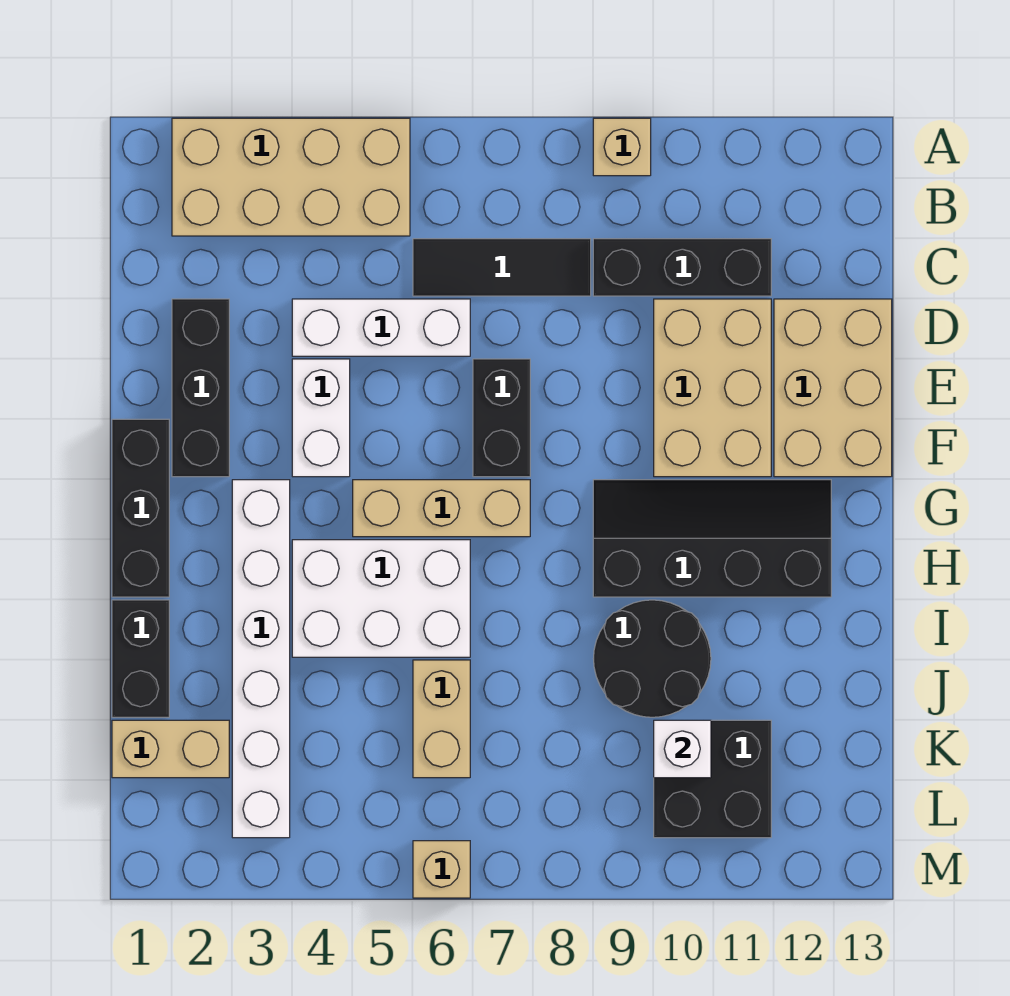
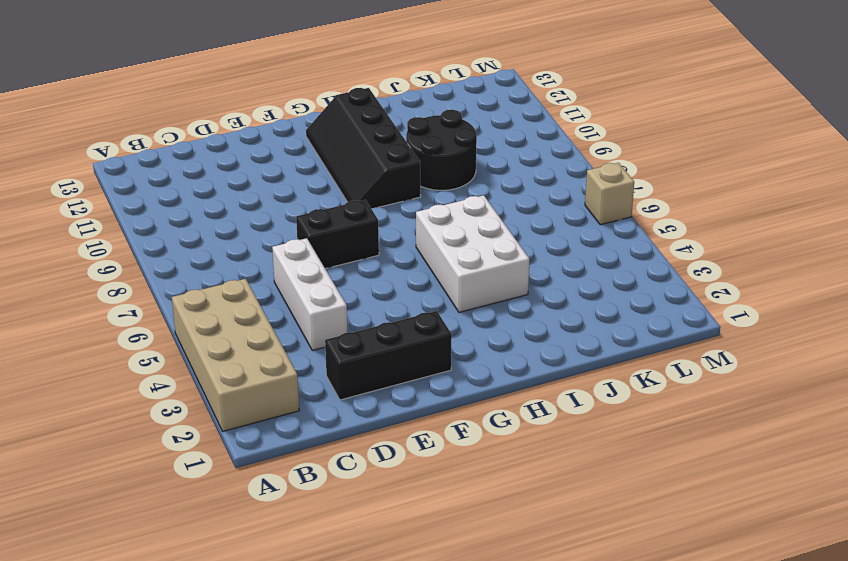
none -> tan brick A9 level 1
none -> black tile C6:C8 level 1
none -> black brick C9:C11 level 1

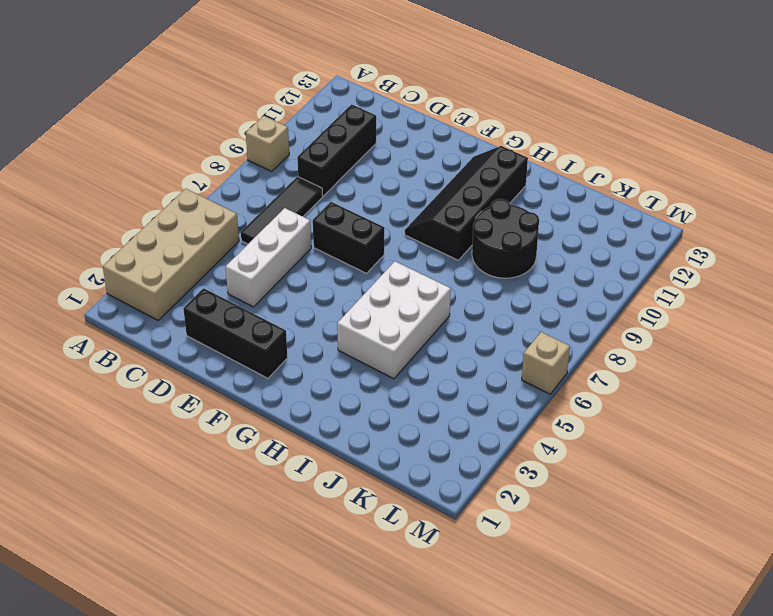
none -> tan brick D10:F11 level 1
none -> tan brick D12:F13 level 1
none -> white brick E4:F4 level 1

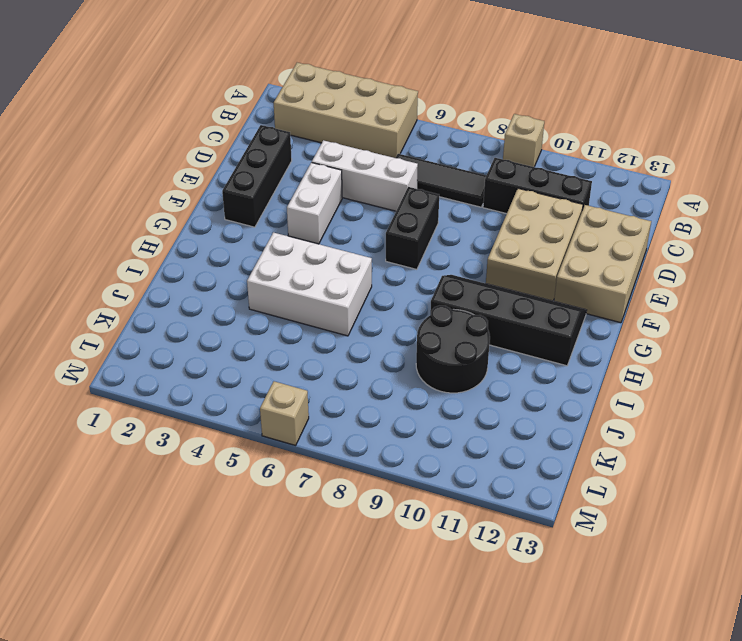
none -> black brick F1:H1 level 1
none -> white brick G3:L3 level 1
none -> tan brick G5:G7 level 1

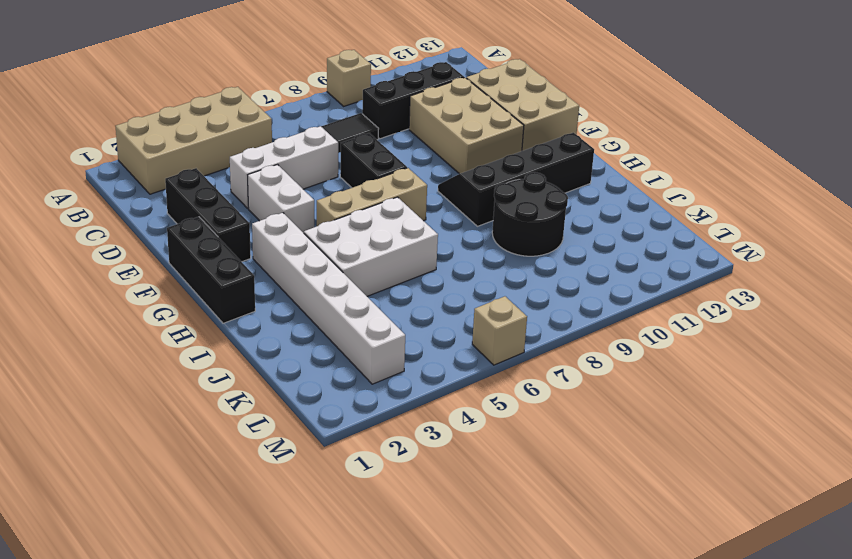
none -> black brick I1:J1 level 1
none -> tan brick J6:K6 level 1
none -> tan brick K1:K2 level 1

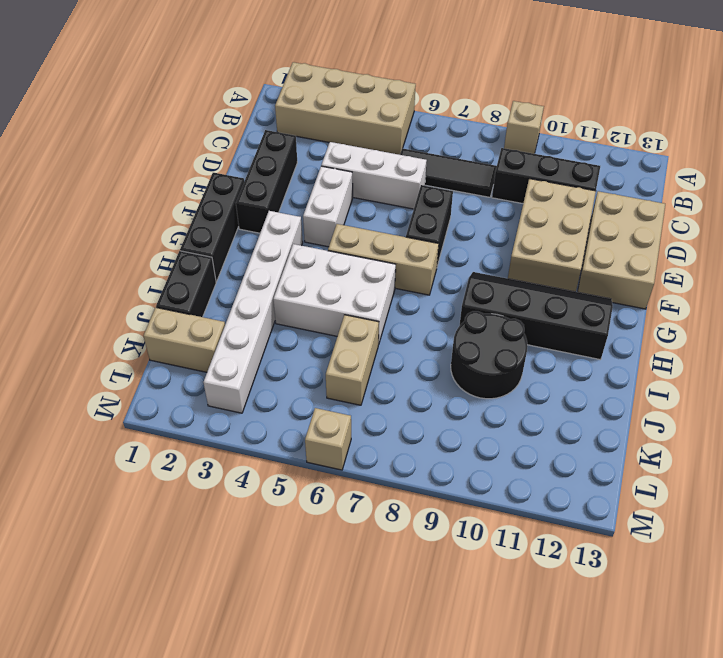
none -> black brick K10:L11 level 1
none -> white brick K10 level 2

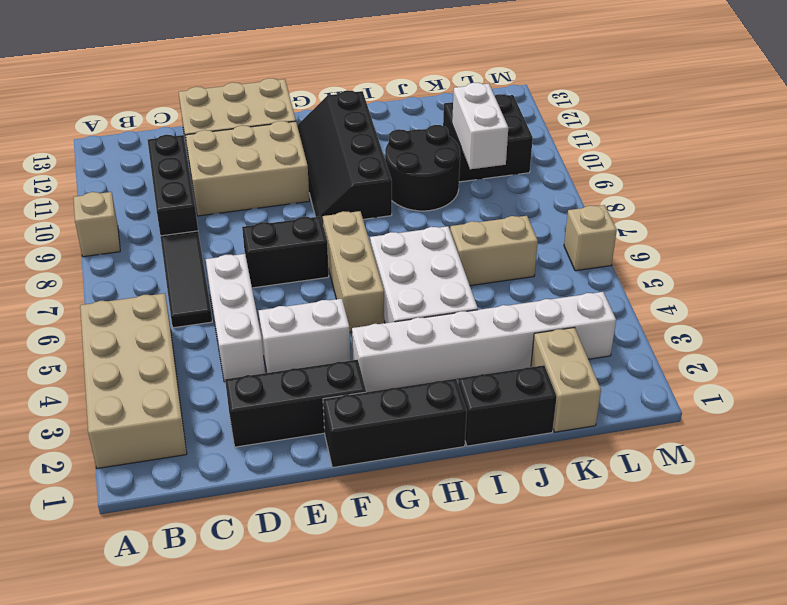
white brick K9:K10 level 2 -> white brick K10 level 2

